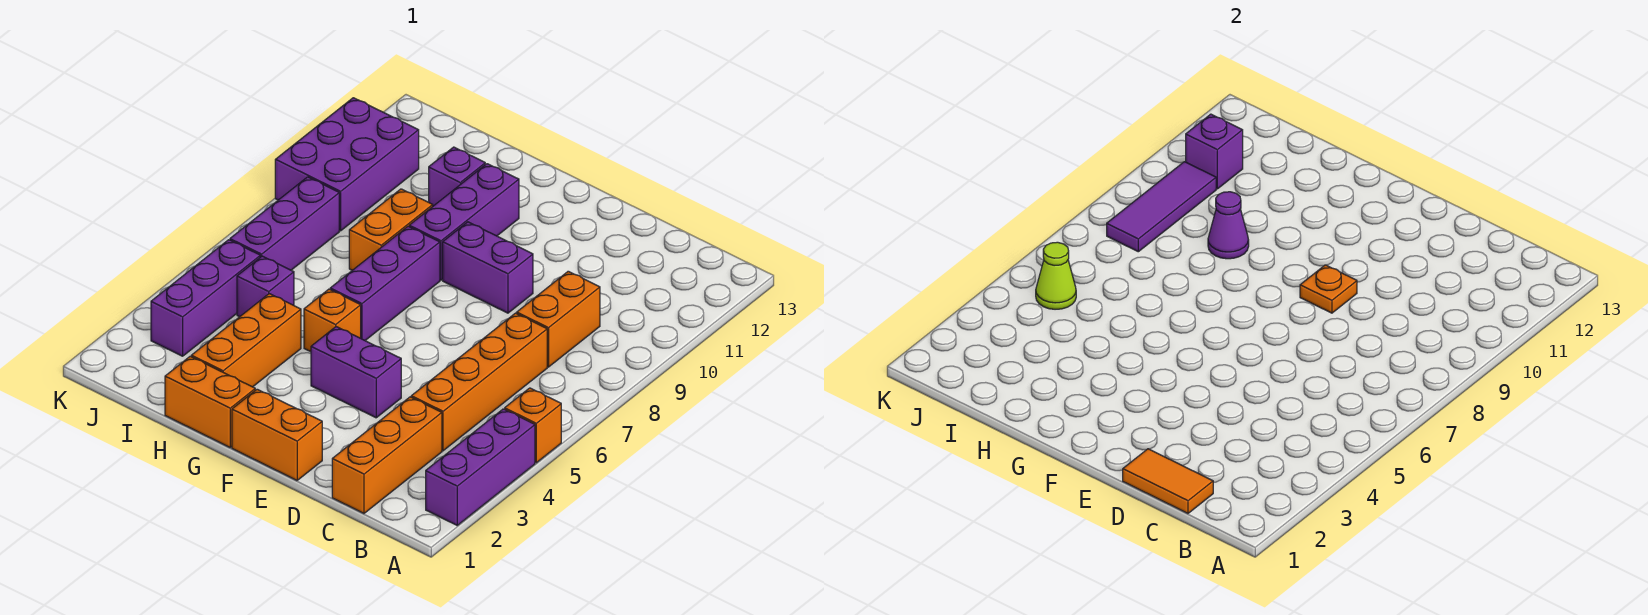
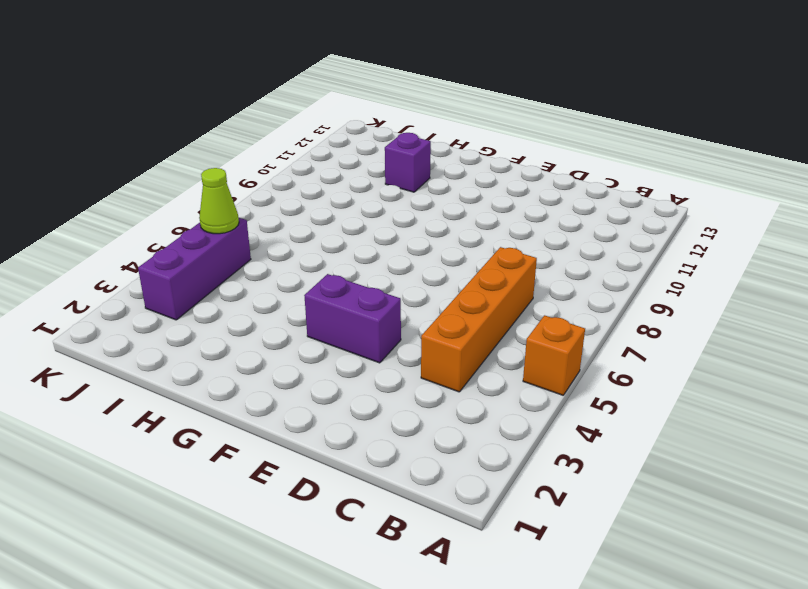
none -> purple brick A2:A4 level 1
none -> orange brick C1:C3 level 1
none -> orange brick C8:C9 level 1

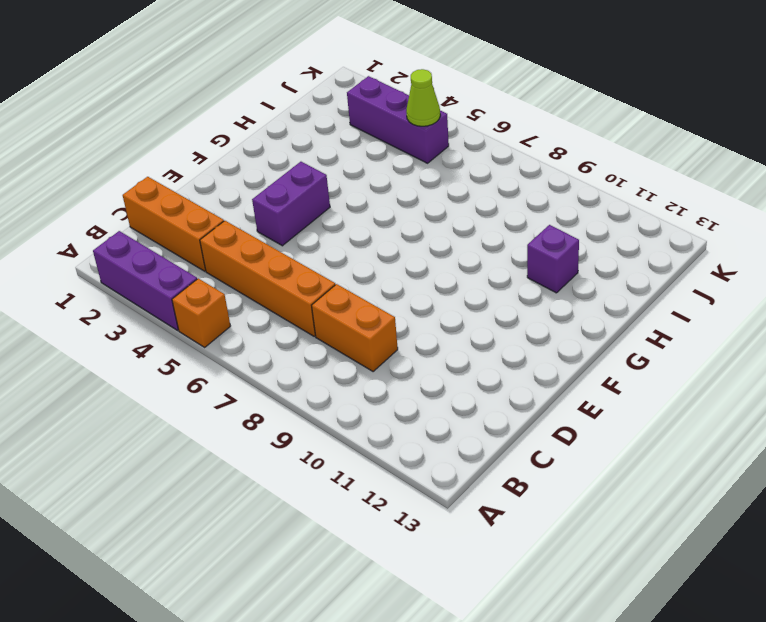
none -> orange brick E1:F1 level 1
none -> purple brick E9:F9 level 1
none -> orange brick G1:H1 level 1

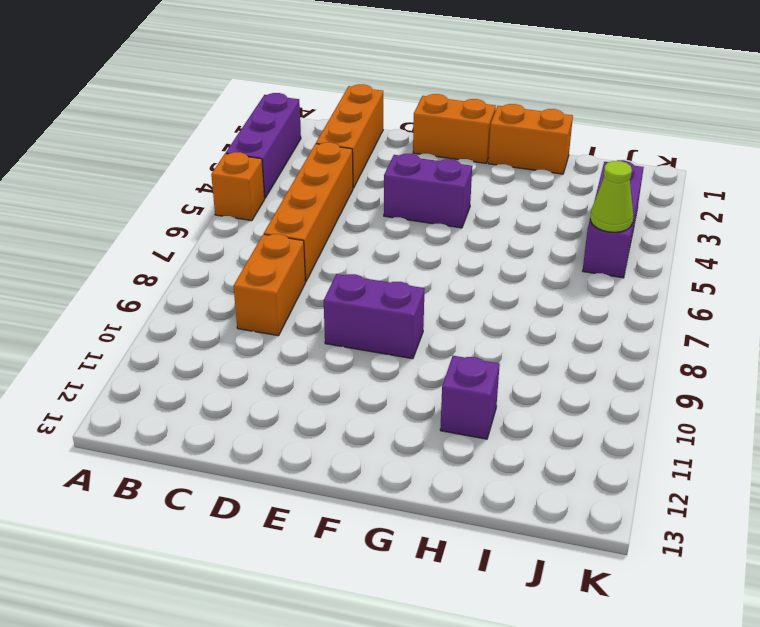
none -> orange brick G5 level 1
none -> purple brick G6:G8 level 1
none -> purple brick G9:G11 level 1

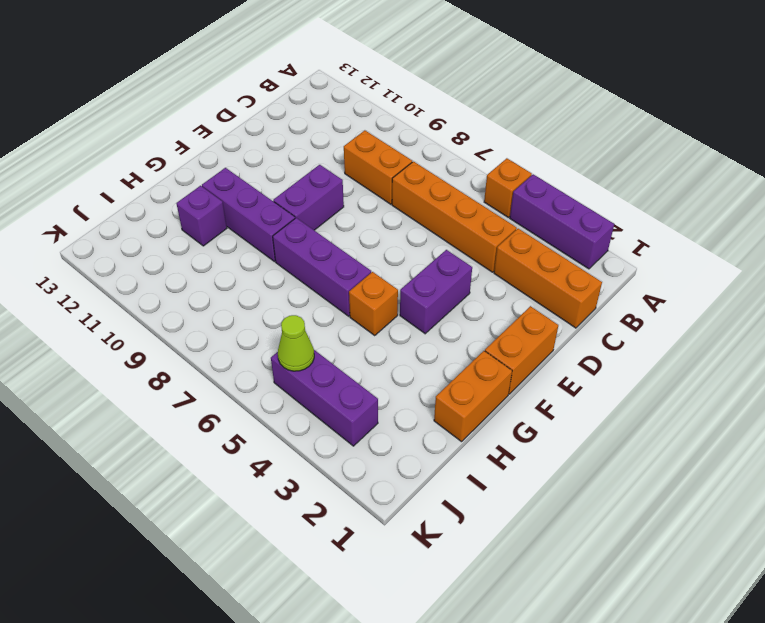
none -> orange brick H2:H4 level 1
none -> orange brick H8:H9 level 1
none -> purple brick I5 level 1

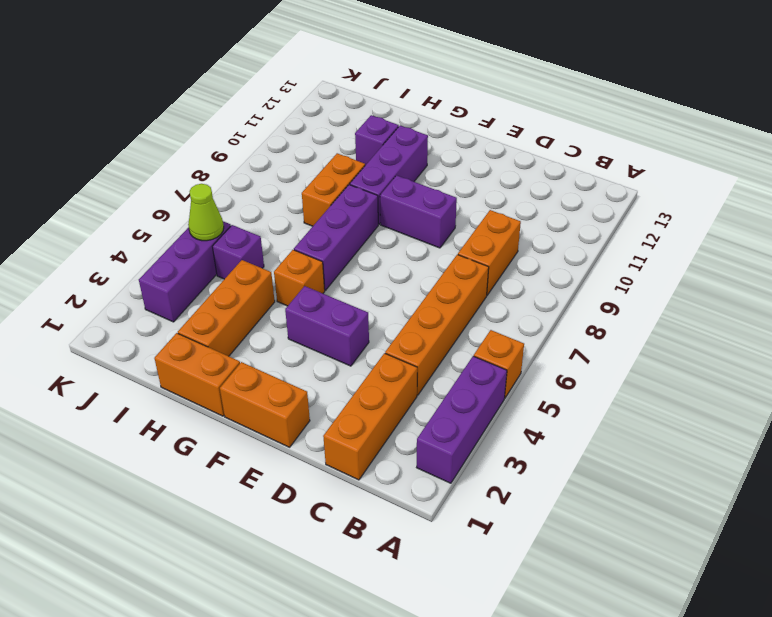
none -> purple brick J6:J8 level 1
none -> purple brick J9:K11 level 1
none -> orange tile C1:D1 level 2

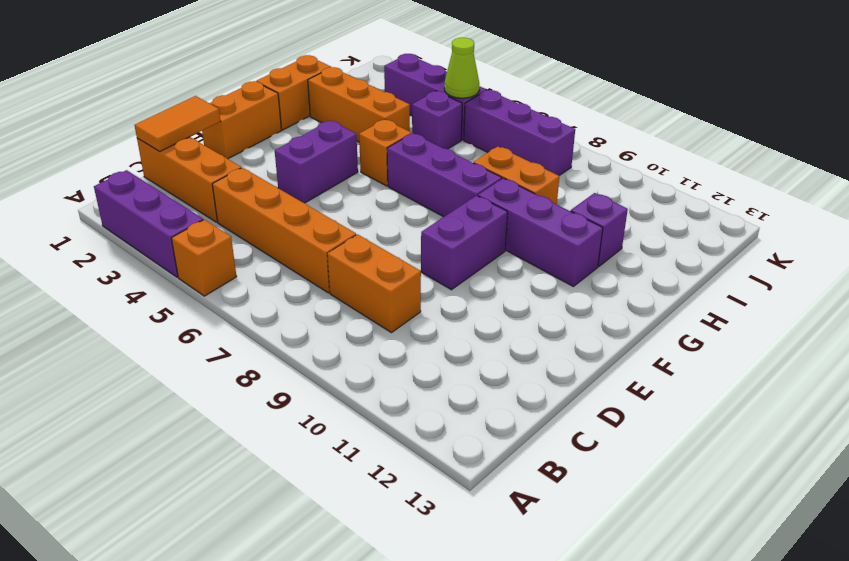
none -> purple brick J9:K11 level 1
none -> orange plate E9 level 2
none -> purple cone H9 level 2

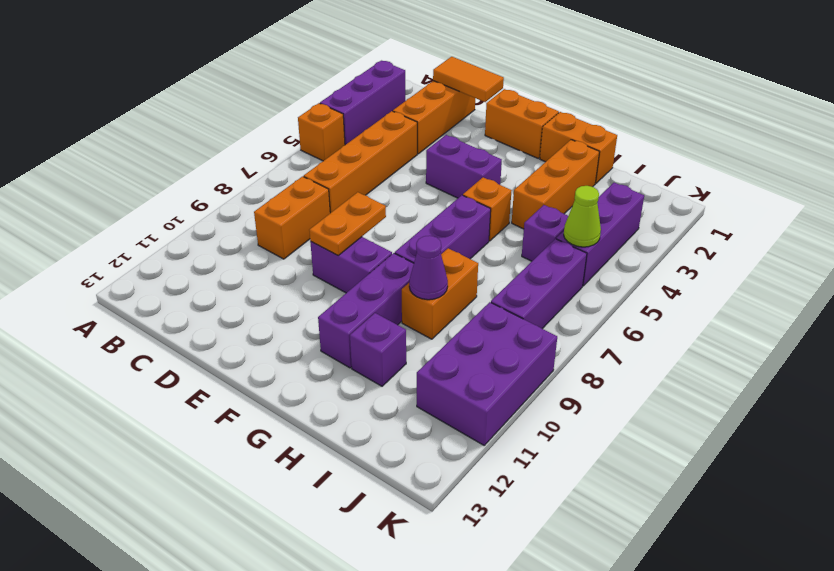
orange plate E8:E9 level 2 -> orange plate E9 level 2
none -> purple tile J8:J10 level 2
none -> purple brick J11 level 2

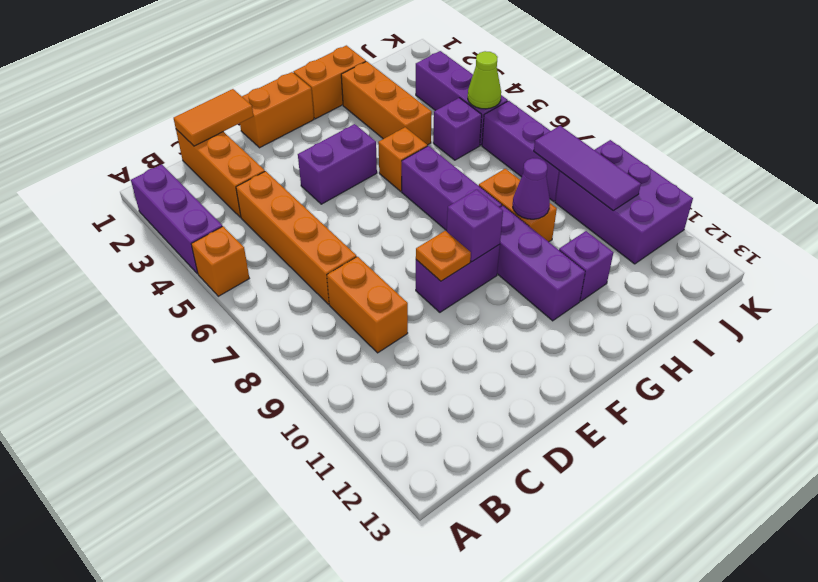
purple brick F9 level 2 -> purple brick J11 level 2

